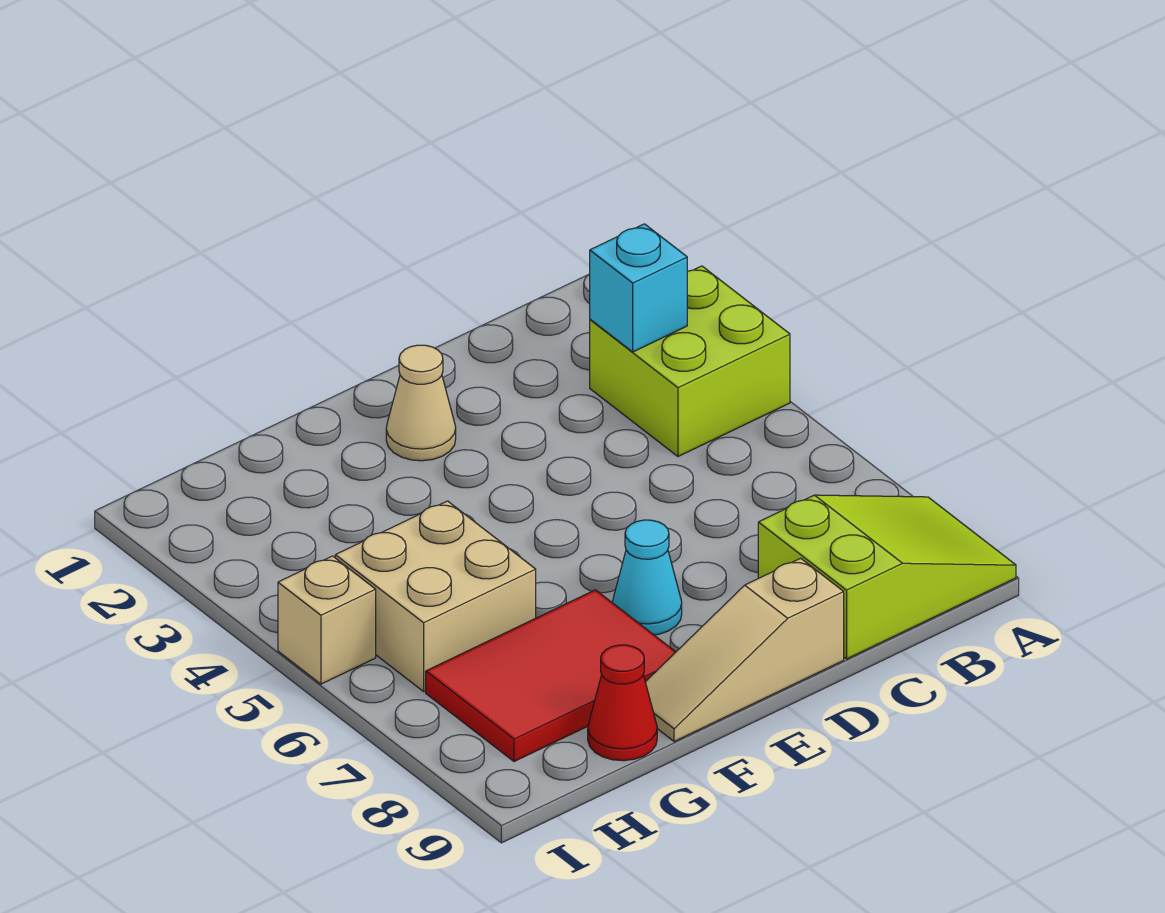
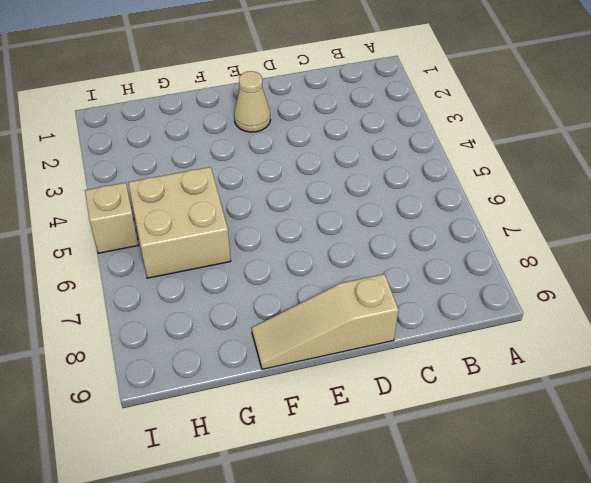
none -> lime brick A3:B4 level 1
none -> lime slope A8:C9 level 1 top C

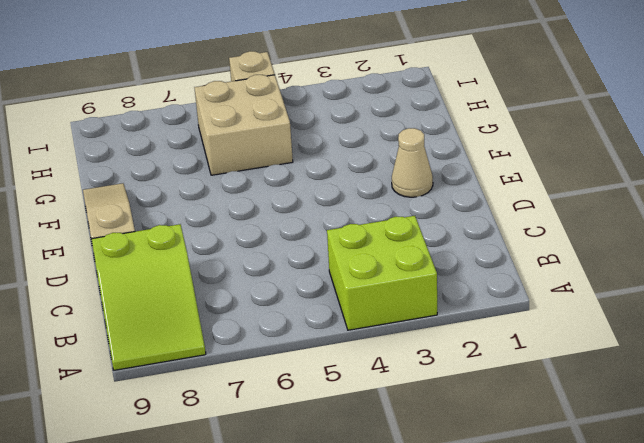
none -> cyan cone E7 level 1
none -> red tile F7:H8 level 1

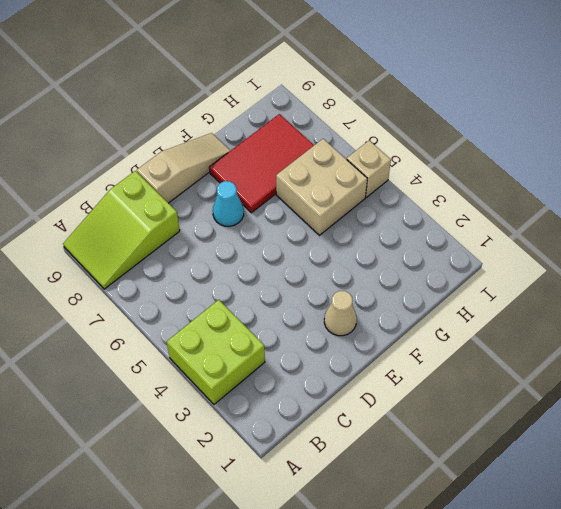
none -> red cone G9 level 1
none -> cyan brick B3 level 2

